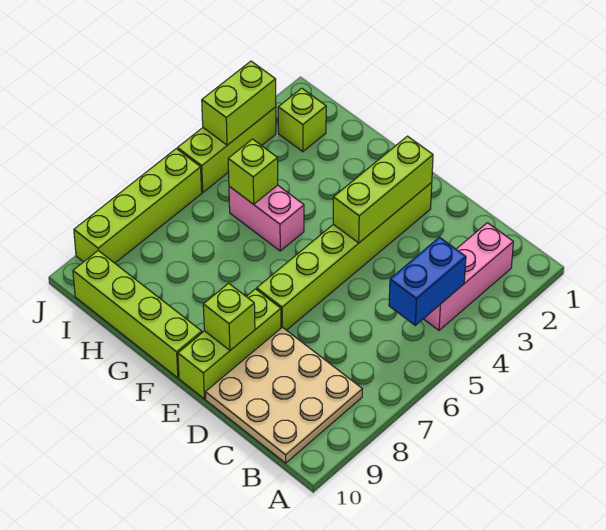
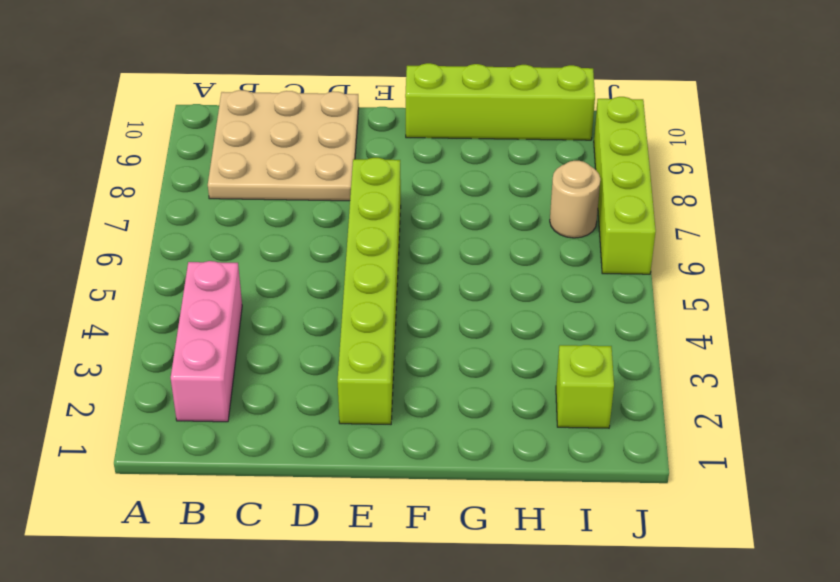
tan round brick I7 level 1 -> none
none -> lime brick E8:E10 level 1
none -> pink brick G5:H5 level 1
none -> lime brick J3:J5 level 1

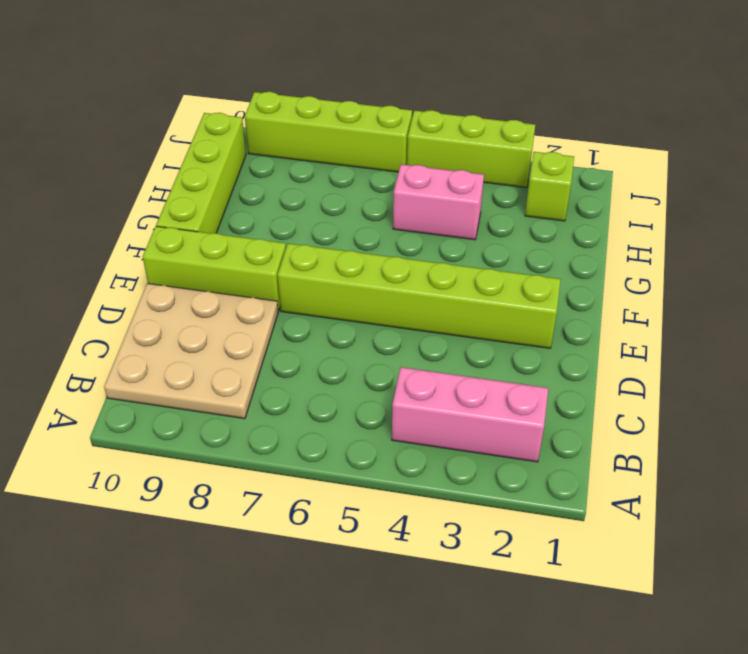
pink brick H4:H5 level 1 -> pink brick G5:H5 level 1
none -> blue brick B4:B5 level 2
none -> lime brick E2:E4 level 2
none -> lime brick E9 level 2

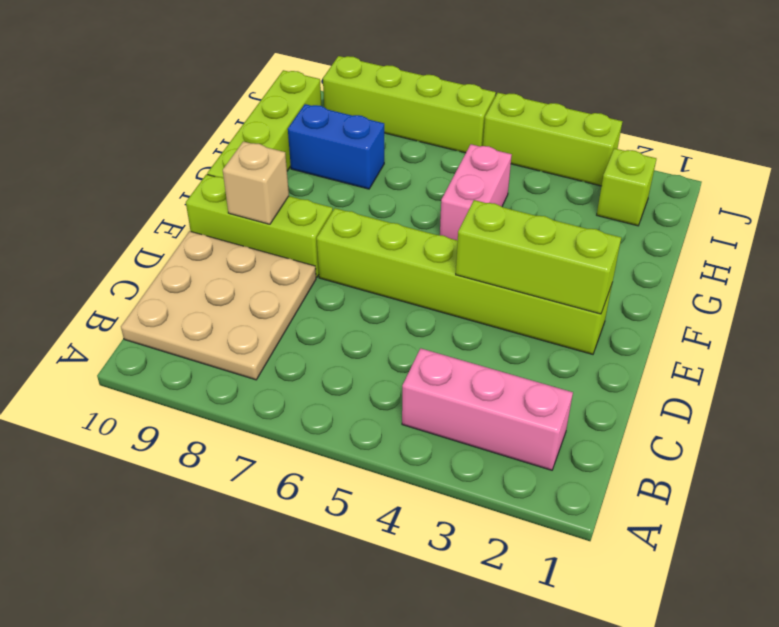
tan brick E9 level 2 -> lime brick E9 level 2
blue brick H8:H9 level 1 -> blue brick B4:B5 level 2
none -> lime brick H5 level 2
none -> lime brick J3:J4 level 2

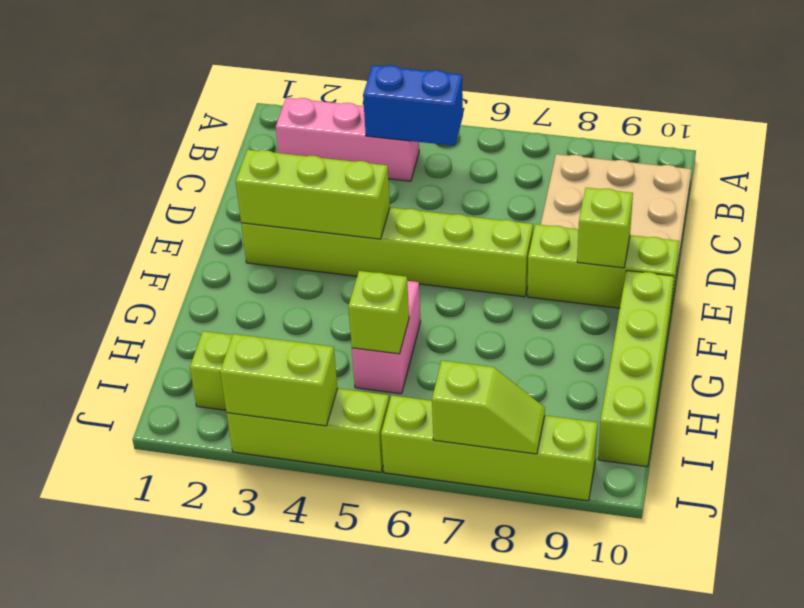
lime slope J7:J8 level 2 top 7 -> none

